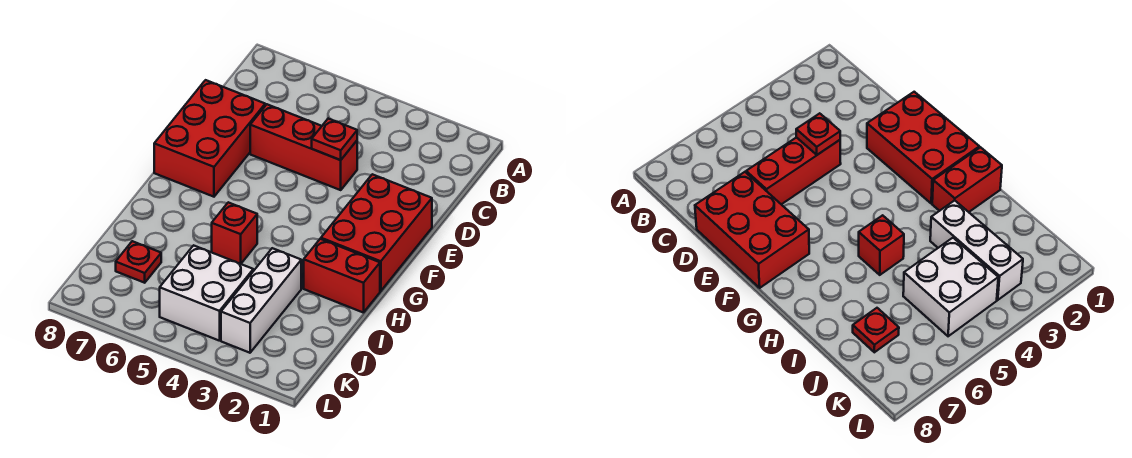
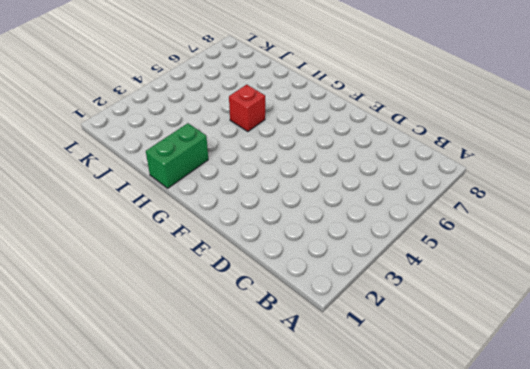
green brick H1:H2 level 1 -> red brick H1:H2 level 1
none -> red brick D4:D6 level 1
none -> red brick D7:F8 level 1

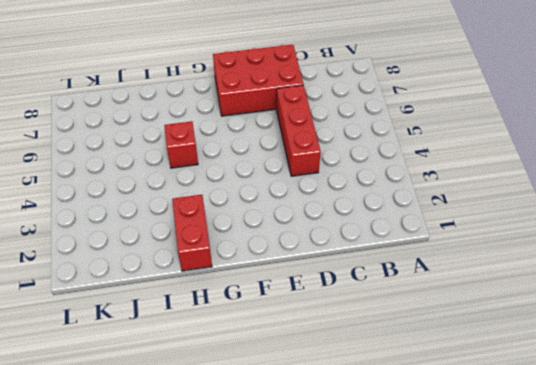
none -> red brick E1:G2 level 1
none -> white brick I3:K3 level 1

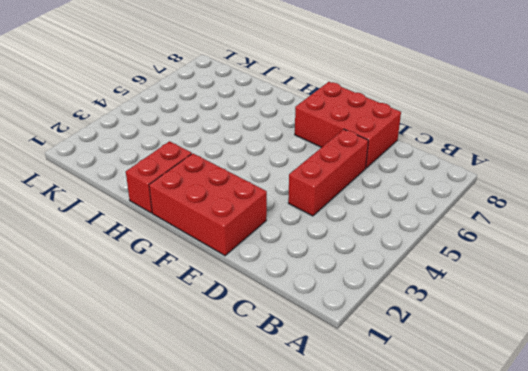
none -> red brick H5 level 1
none -> white brick I3:K3 level 1

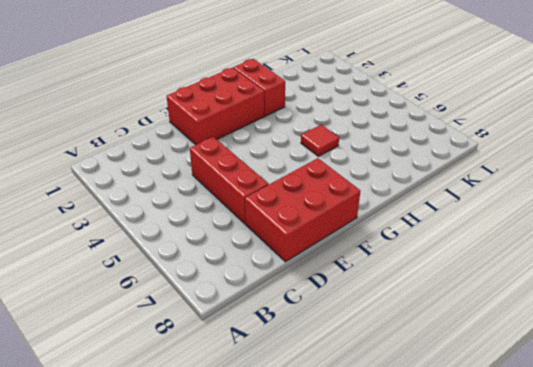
red tile H5 level 1 -> red brick H5 level 1
none -> white brick I3:K3 level 1
none -> white brick J4:K5 level 1

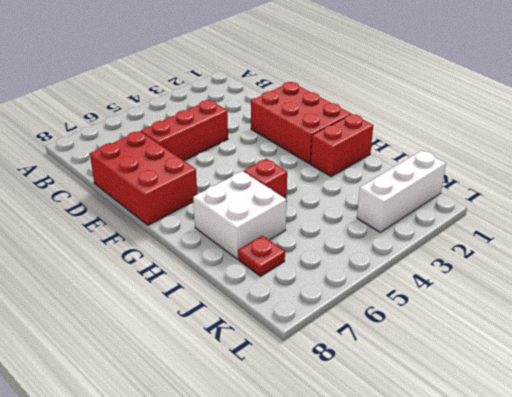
white brick H6:I7 level 1 -> white brick J4:K5 level 1
white brick K1:K3 level 1 -> white brick I3:K3 level 1
none -> red plate D4 level 2

